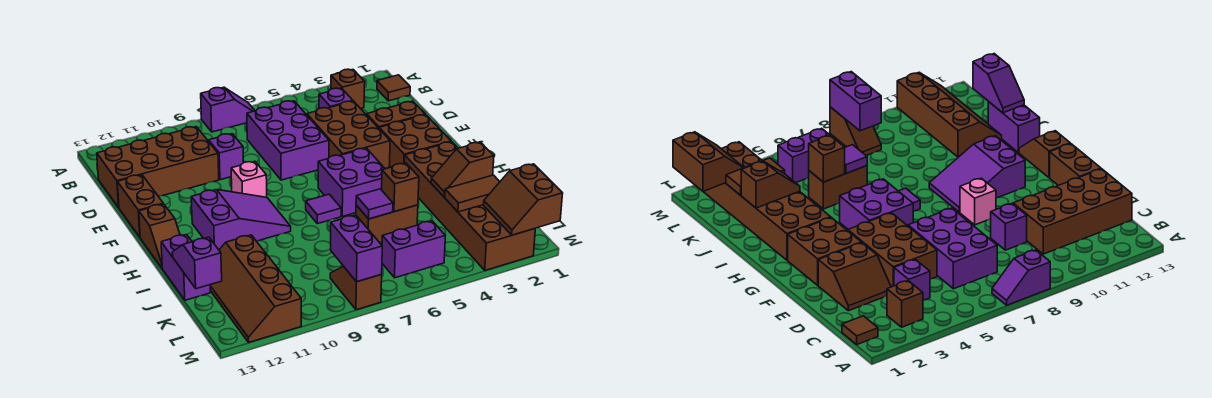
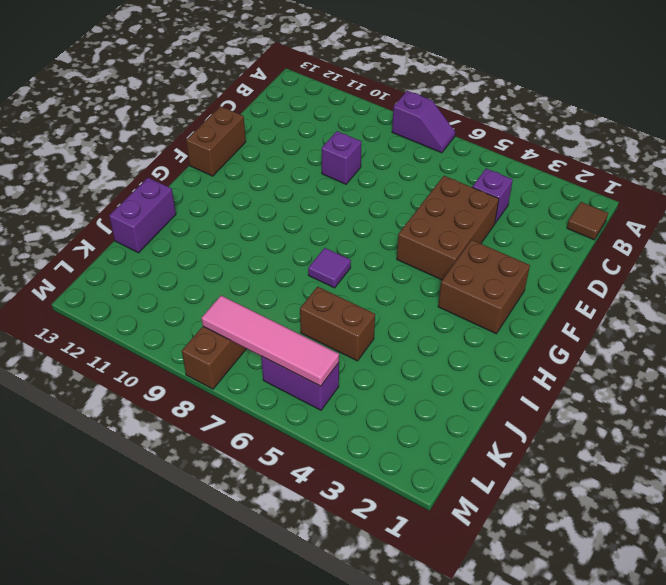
pink tile L5:L8 level 2 -> purple brick L8:M8 level 2
none -> brown brick B3 level 1
none -> purple brick C6:E7 level 1
none -> brown brick C10:D13 level 1

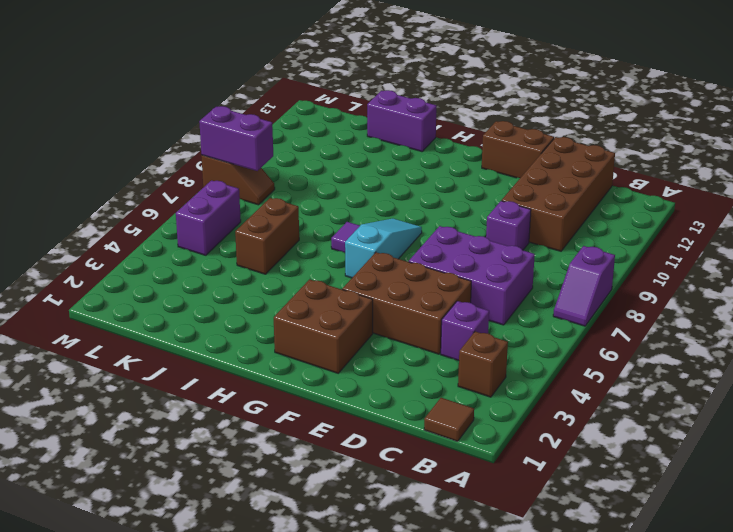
cyan slope G6:G8 level 1 top 6 -> purple brick G5:H6 level 1
none -> brown slope D2:E3 level 1 top E
none -> pink brick F9 level 1
none -> purple slope G9:H11 level 1 top 11

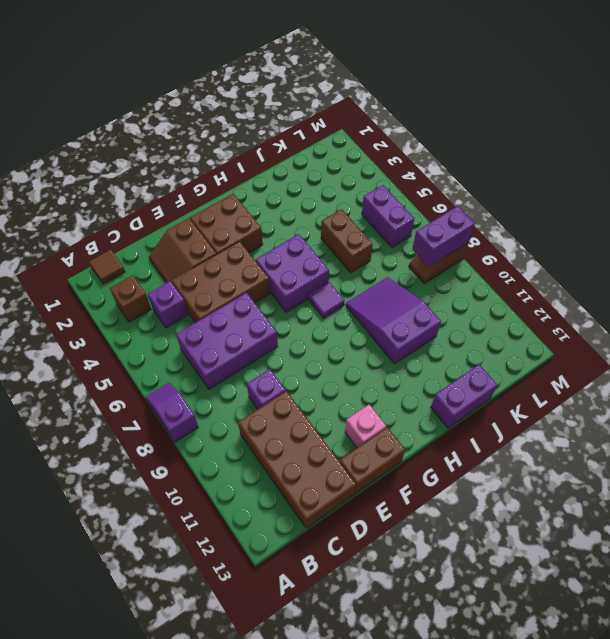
pink brick F12 level 1 -> pink brick F9 level 1
purple slope I8:J10 level 1 top 10 -> purple slope G9:H11 level 1 top 11
none -> brown slope G13:H13 level 1 top G
none -> brown brick H2:M3 level 1
none -> brown slope J11:M12 level 1 top 11

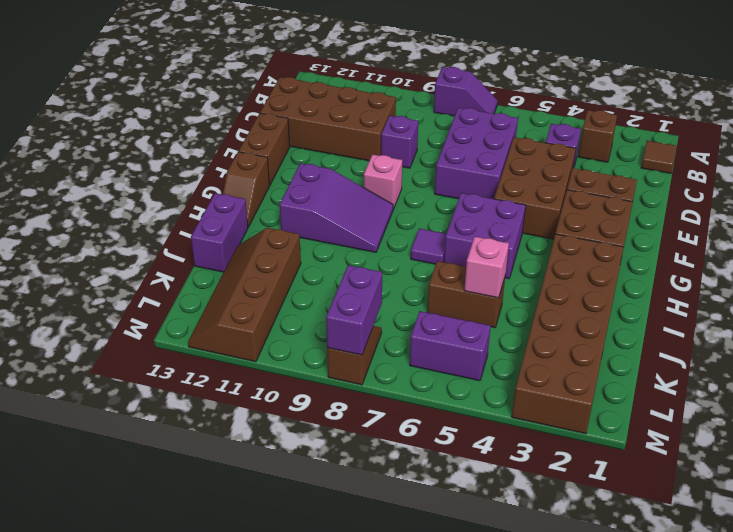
pink brick J5 level 2 -> brown brick J5 level 2
none -> brown slope J2:J3 level 2 top 2
none -> purple tile J6 level 2
none -> purple slope J13:K13 level 2 top K

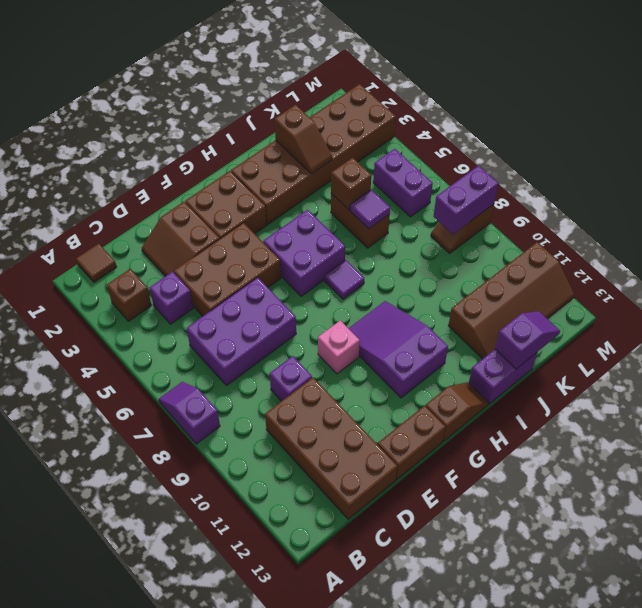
purple slope J13:K13 level 2 top J -> purple slope J13:K13 level 2 top K
none -> brown tile K2:K3 level 2
none -> brown slope L1:M2 level 2 top 1

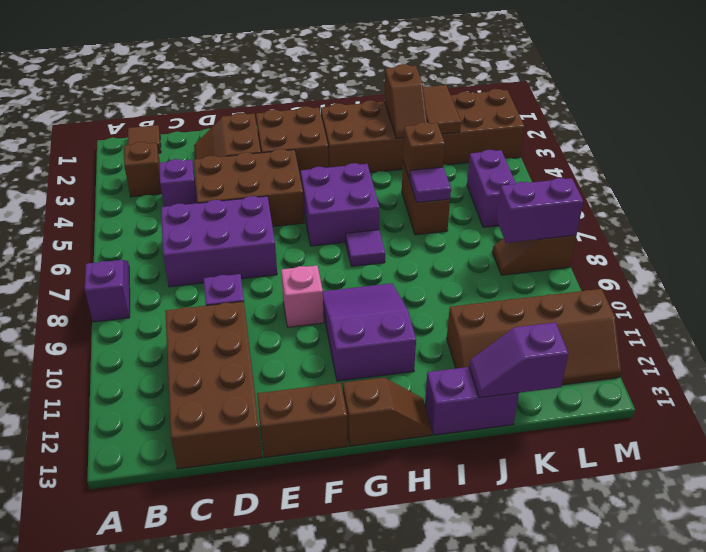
none -> brown slope L1:M2 level 2 top 1

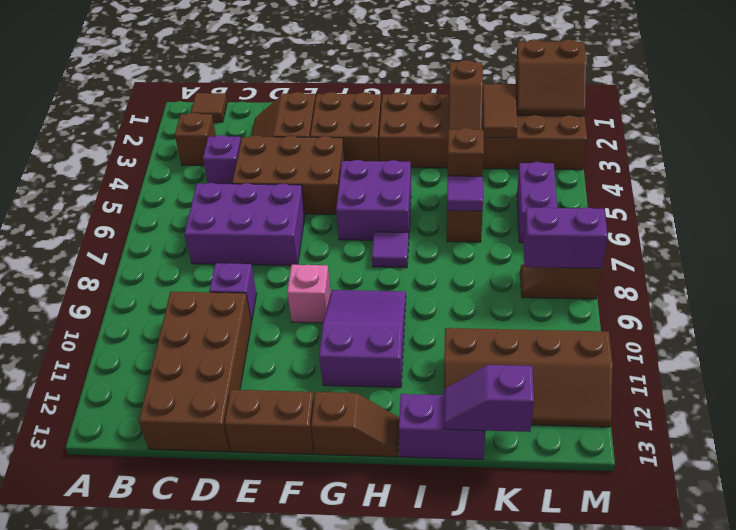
none -> purple slope A7:A8 level 1 top 8

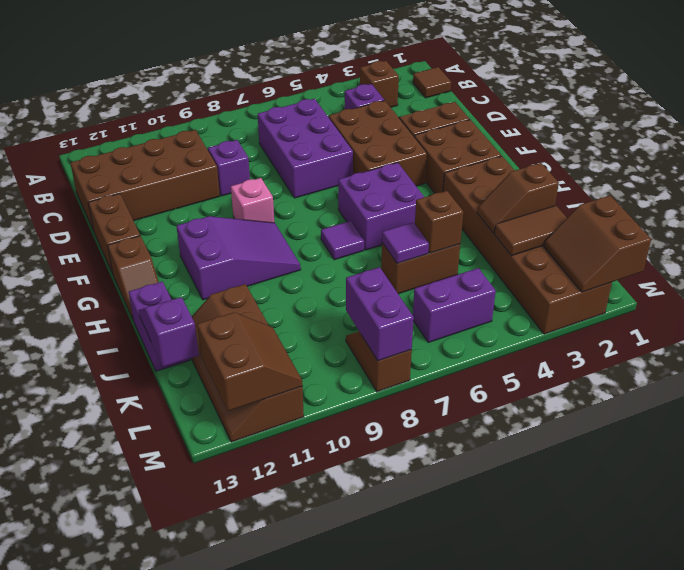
brown slope L11:M12 level 2 top 12 -> none
none -> purple slope A7:A8 level 1 top 8

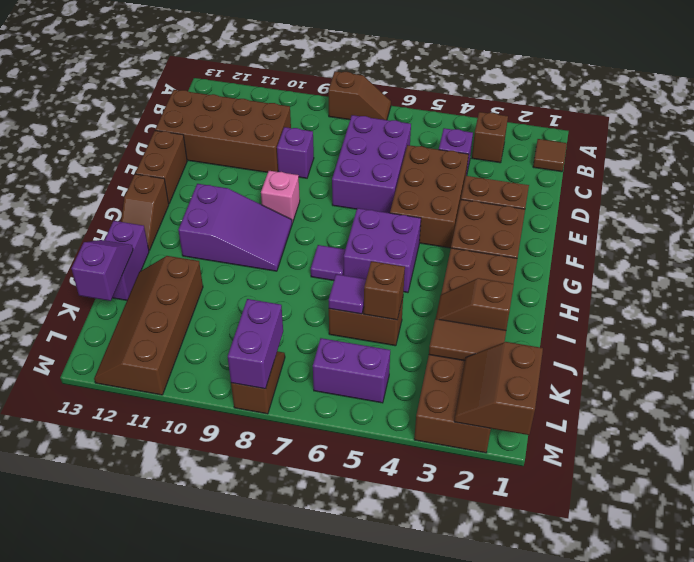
brown slope A7:A8 level 1 top 8 -> purple slope A7:A8 level 1 top 8

